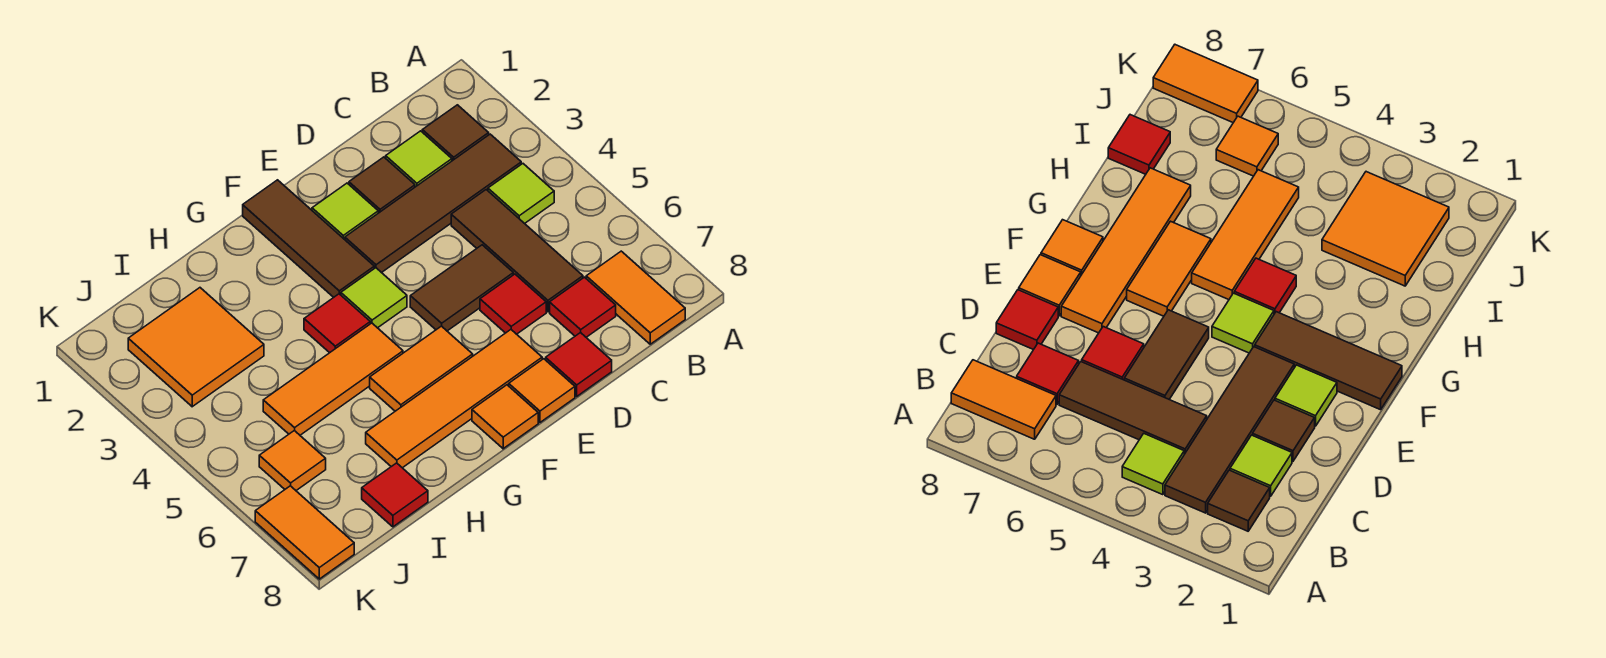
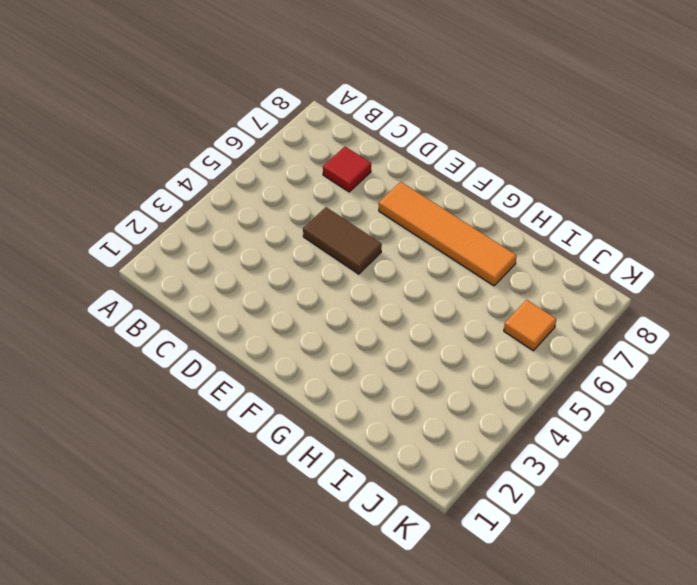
none -> brown tile B2 level 1
none -> brown tile B3:E3 level 1
none -> lime tile B4 level 1

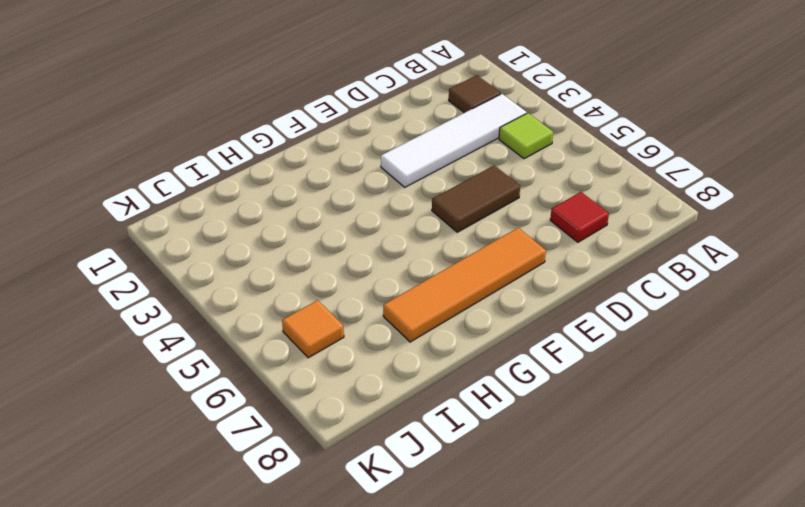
white tile B3:E3 level 1 -> brown tile B3:E3 level 1
none -> orange tile B7:B8 level 1
none -> lime tile C2 level 1
none -> brown tile C4:C6 level 1

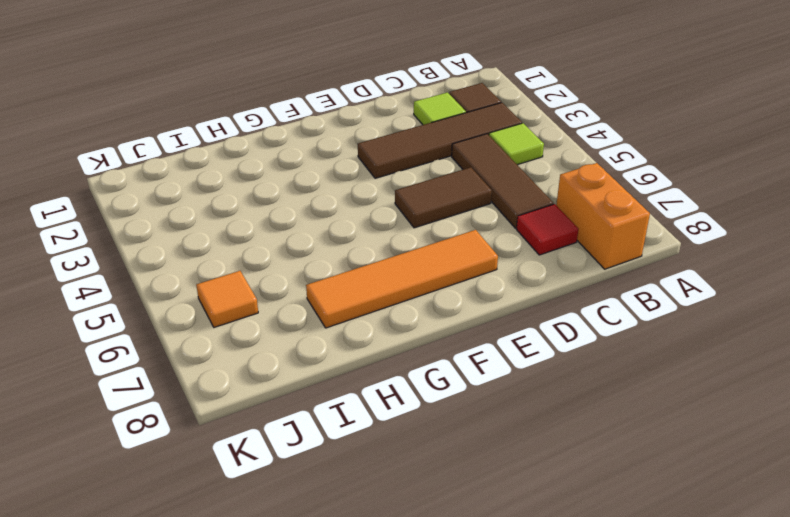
orange brick B7:B8 level 1 -> orange tile B7:B8 level 1
none -> brown tile D2 level 1
none -> red tile D6 level 1
none -> red tile D8 level 1

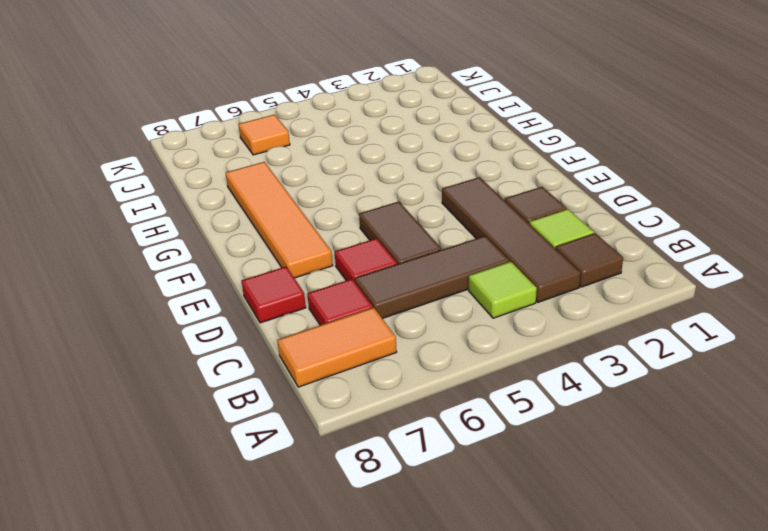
none -> lime tile E2 level 1
none -> orange tile E8 level 1
none -> brown tile F1:F3 level 1

